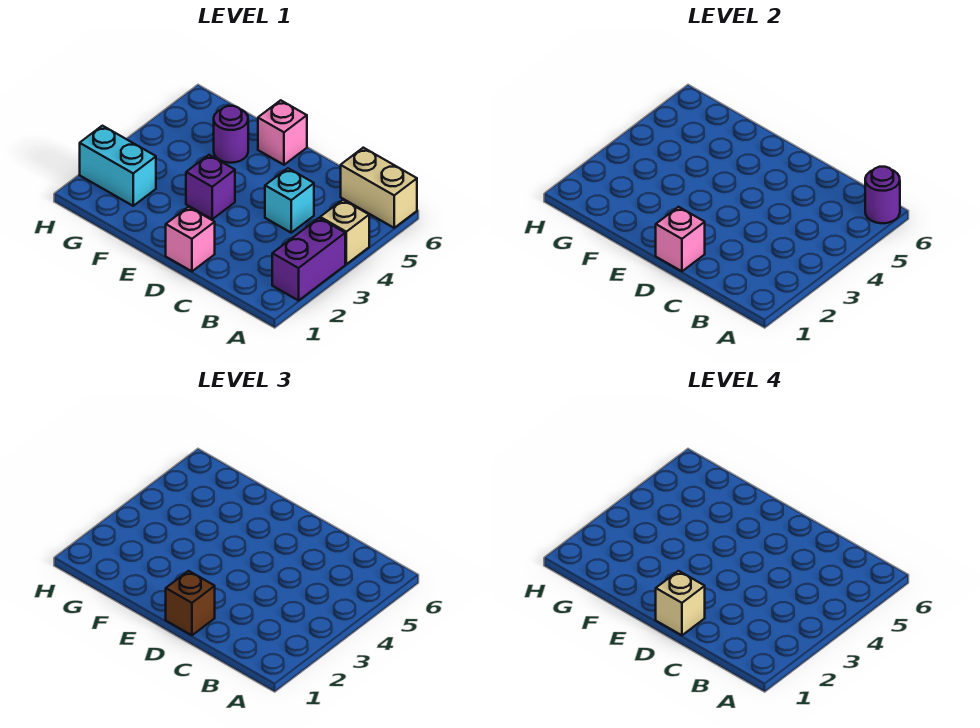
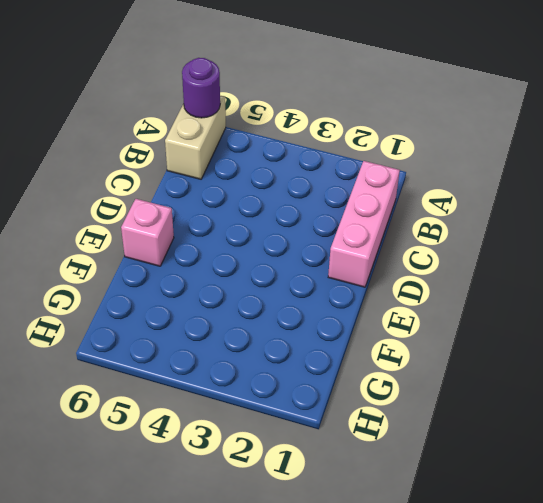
pink brick B1:D1 level 1 -> pink brick D1 level 1
none -> purple brick A2:A3 level 1
none -> tan brick A4 level 1
none -> cyan brick C4 level 1

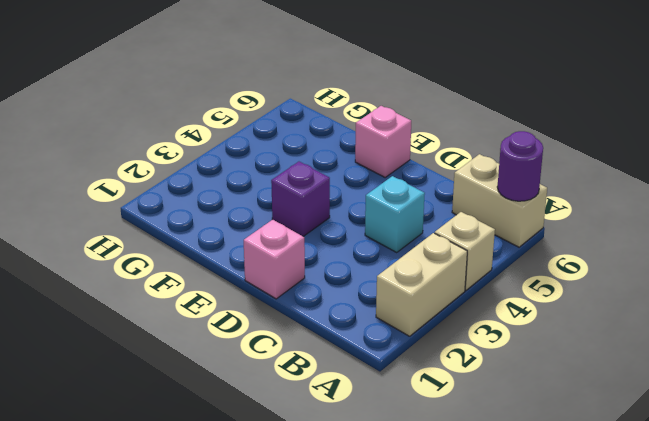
tan brick A2:A3 level 1 -> purple brick A2:A3 level 1
none -> purple round brick F5 level 1
none -> cyan brick G2:H2 level 1
none -> pink brick D1 level 2

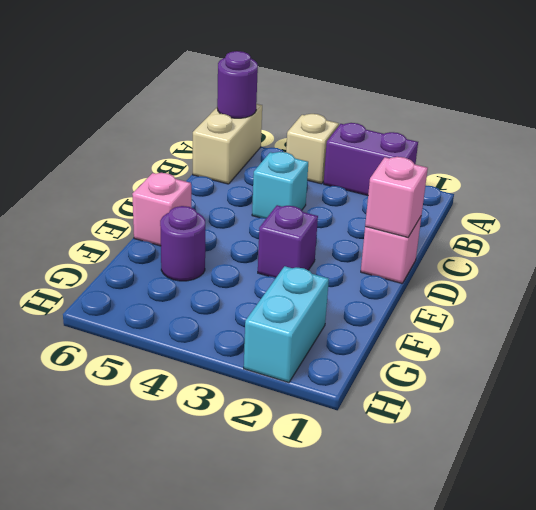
none -> brown brick D1 level 3
none -> tan brick D1 level 4

